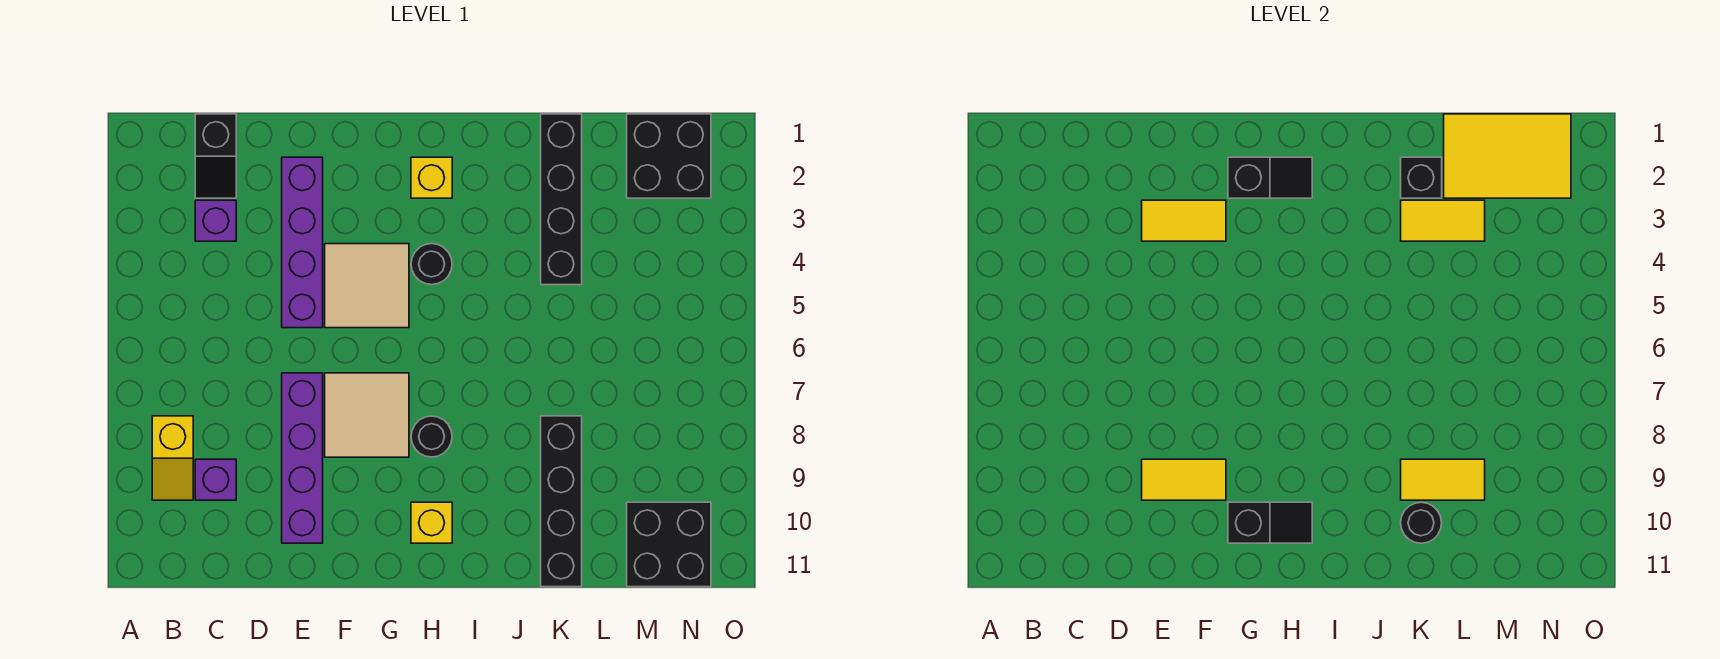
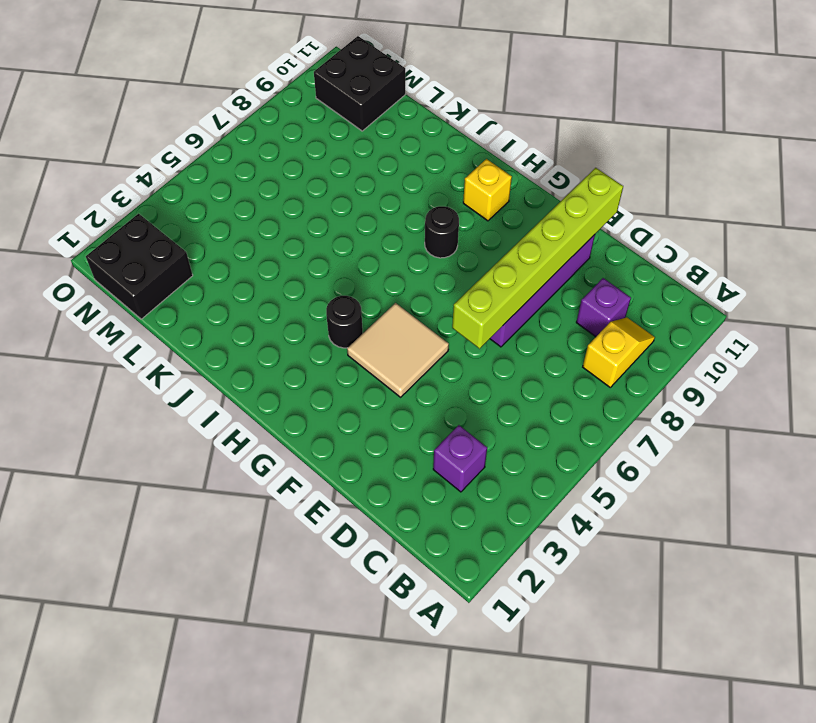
lime brick E6:E11 level 2 -> yellow tile E9:F9 level 2
none -> black slope C1:C2 level 1 top 1
none -> purple brick E2:E5 level 1
none -> tan tile F7:G8 level 1

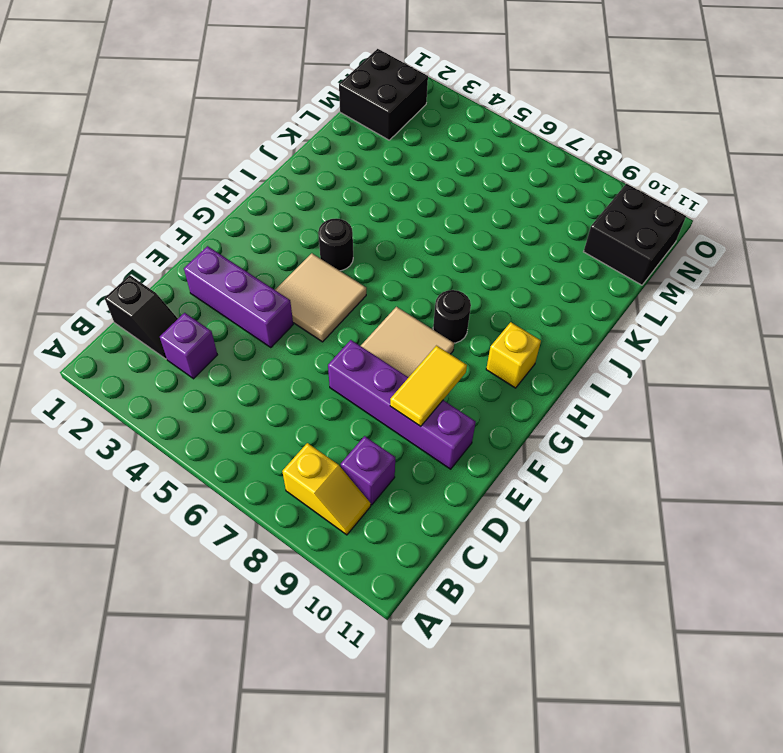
purple brick E2:E4 level 1 -> purple brick E2:E5 level 1
none -> yellow brick H2 level 1
none -> black brick K1:K4 level 1
none -> black brick K8:K11 level 1

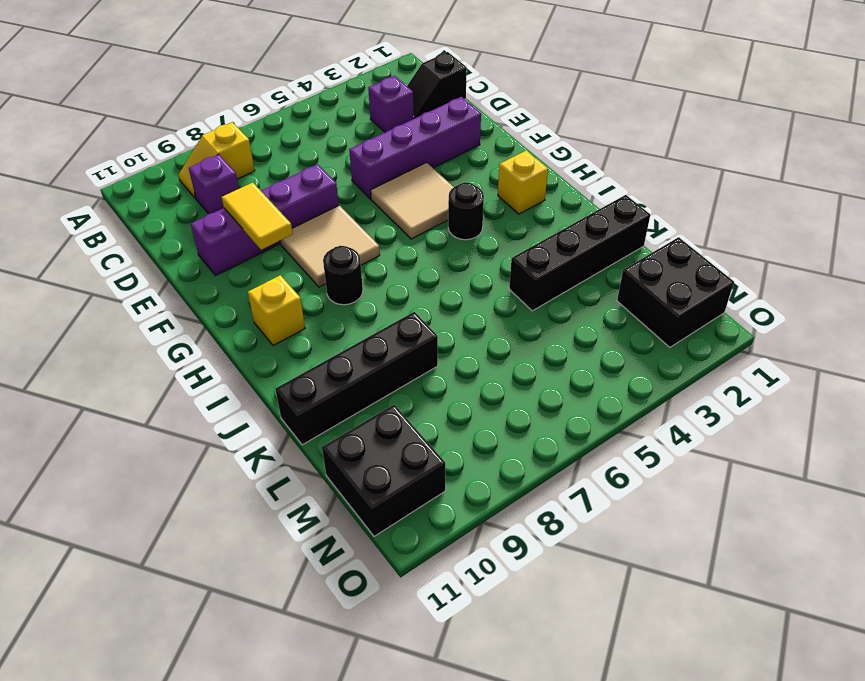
none -> yellow tile E3:F3 level 2
none -> black slope G2:H2 level 2 top G
none -> black slope G10:H10 level 2 top G

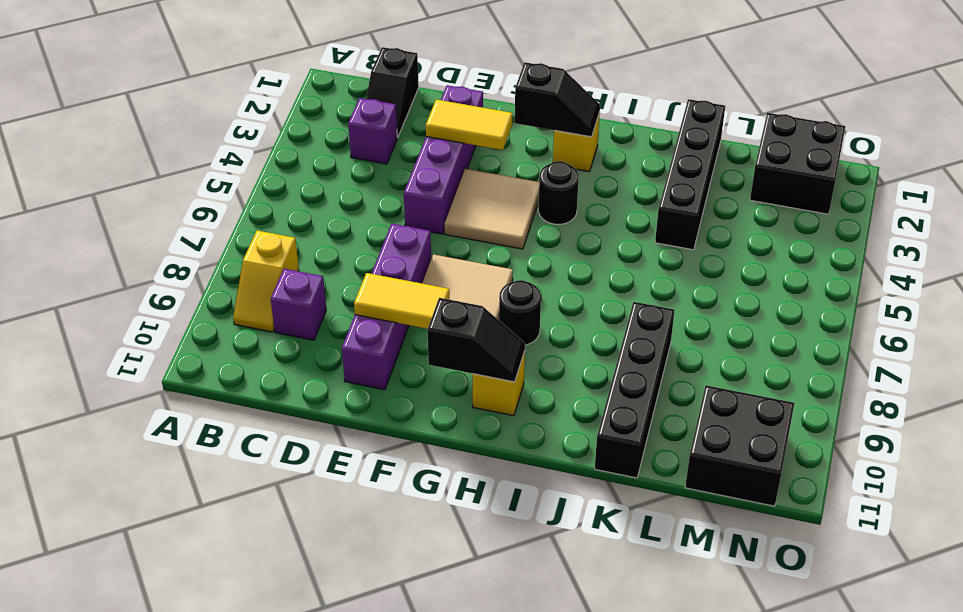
none -> black brick K2 level 2
none -> yellow tile K3:L3 level 2
none -> yellow tile K9:L9 level 2

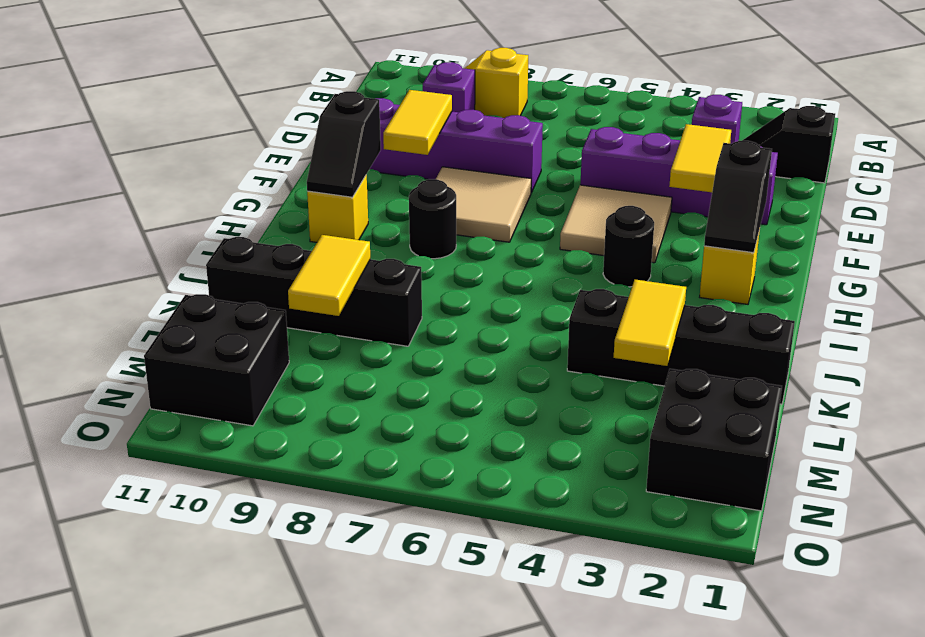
none -> black brick K2 level 2
none -> black round brick K10 level 2
none -> yellow tile L1:N2 level 2

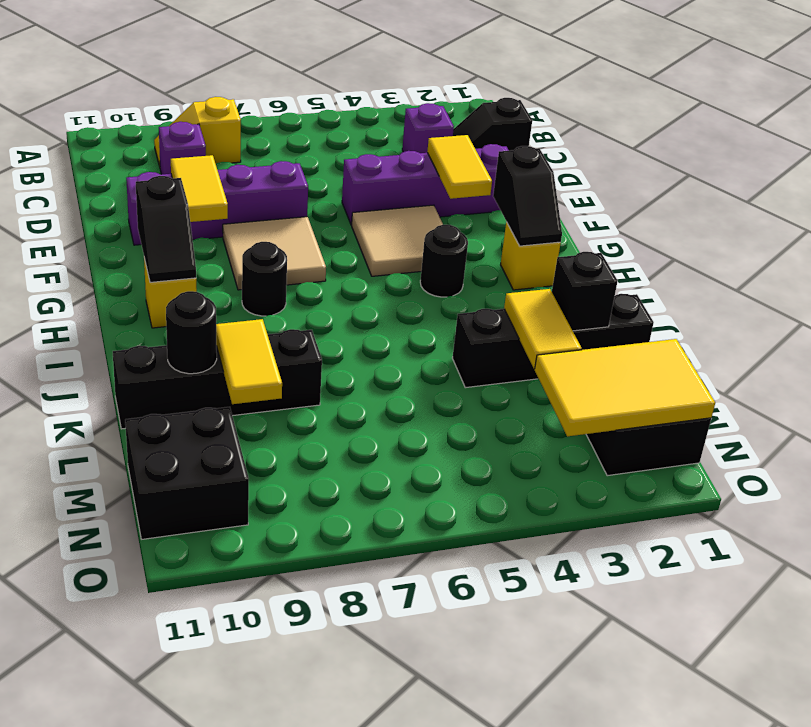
yellow tile M1:N3 level 2 -> yellow tile L1:N2 level 2

